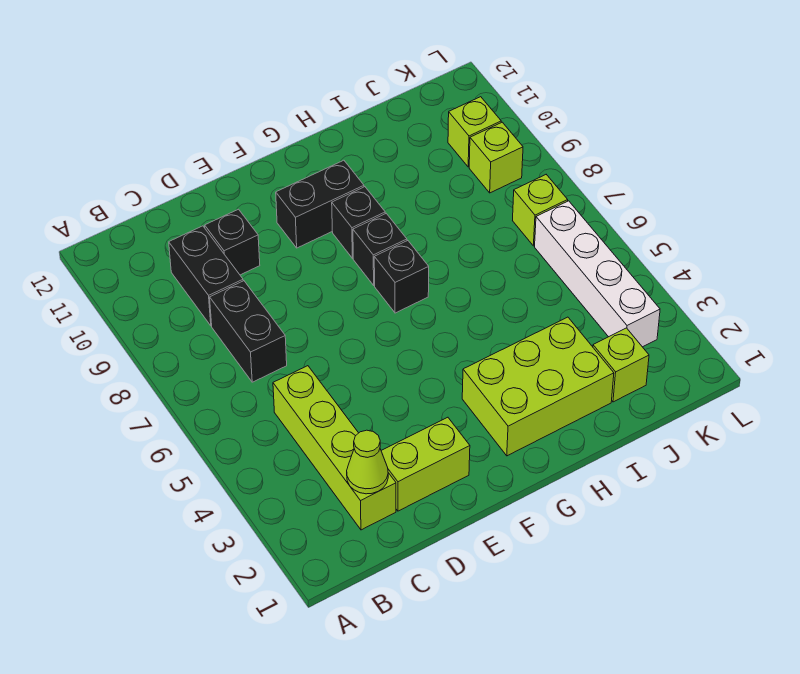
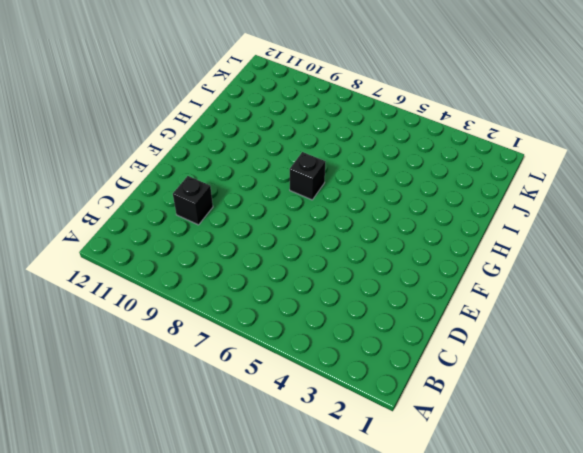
none -> lime brick C2:C5 level 1
none -> black brick C7:C8 level 1
none -> black brick C9:C10 level 1

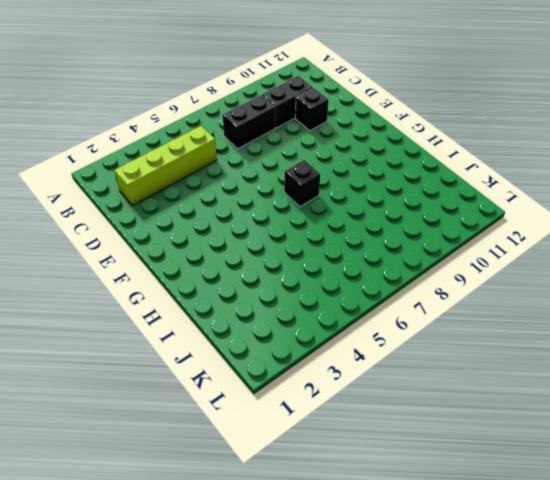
none -> lime brick D2:E2 level 1
none -> black brick F10:G10 level 1
none -> lime brick G2:I3 level 1

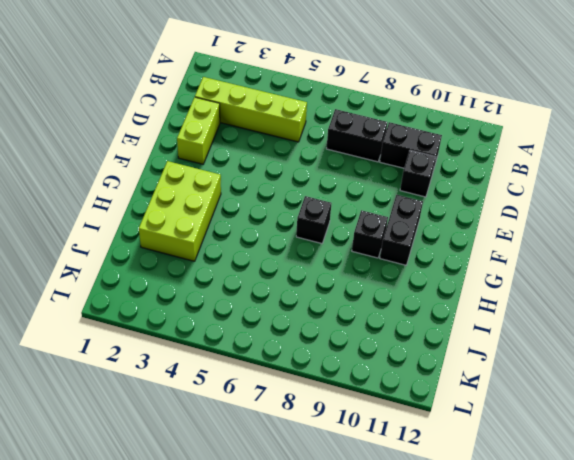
none -> black brick G8 level 1
none -> lime brick J2 level 1
none -> white brick K3:K6 level 1

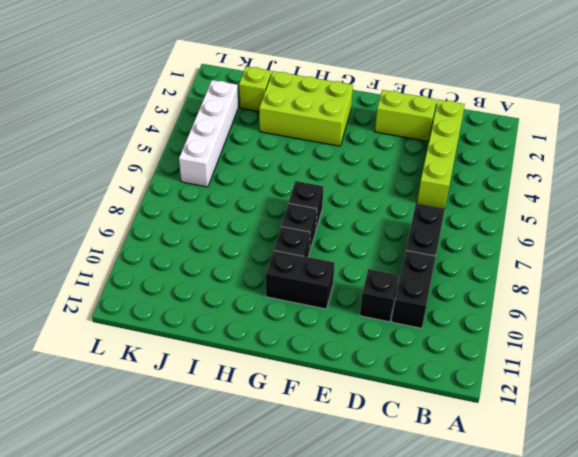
none -> lime brick K7 level 1
none -> lime brick K9 level 1
none -> lime brick K10 level 1

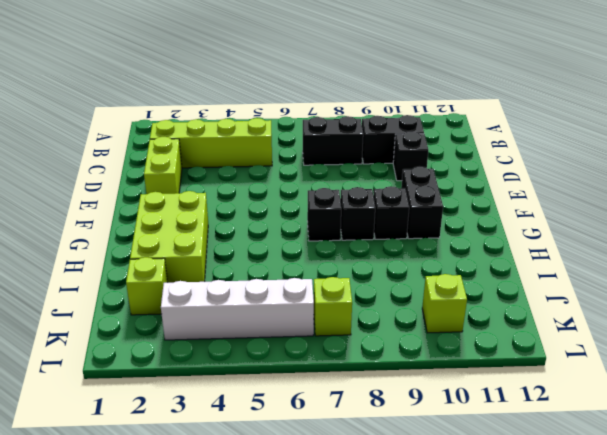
none -> lime brick K9 level 1
none -> lime cone C2 level 2

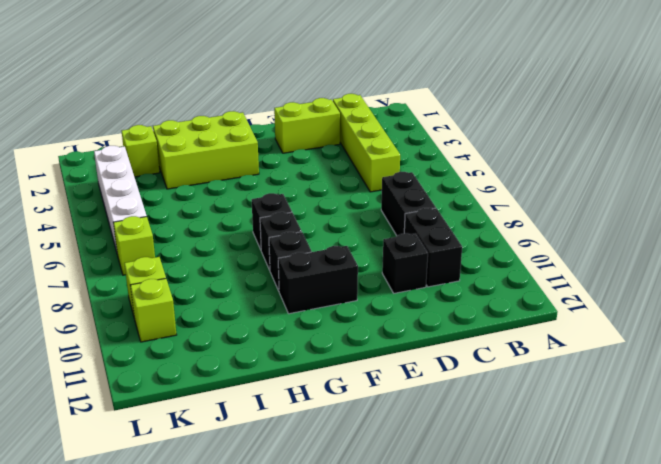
none -> lime cone C2 level 2

